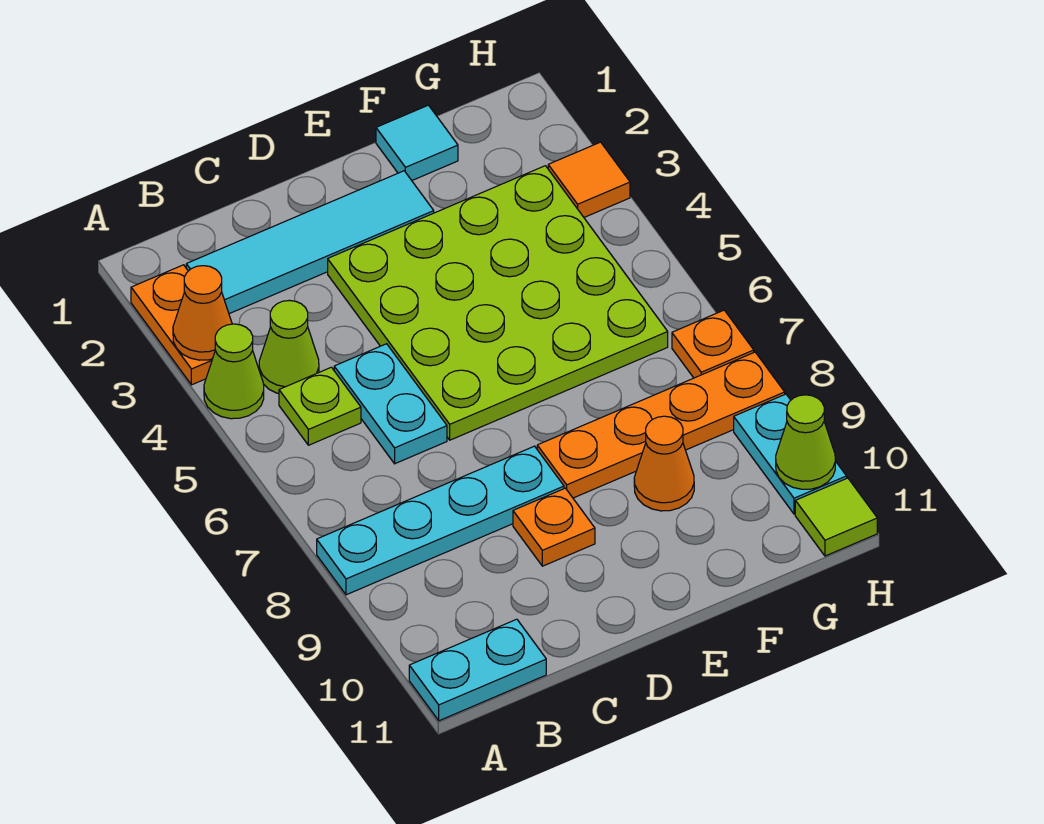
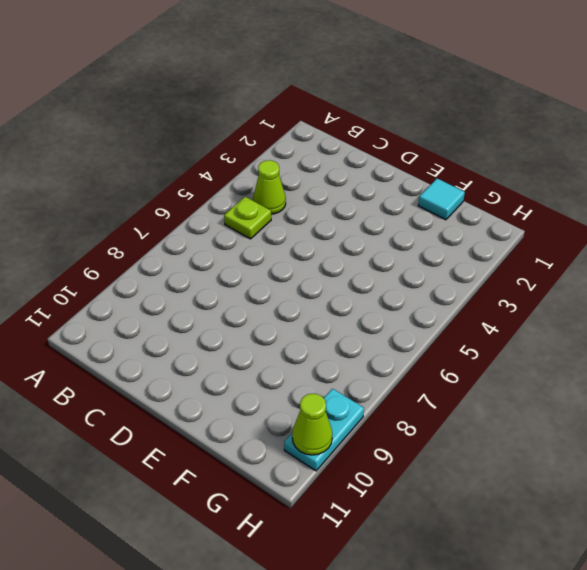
none -> orange plate A2:A3 level 1
none -> lime cone A4 level 1
none -> cyan plate A8:D8 level 1

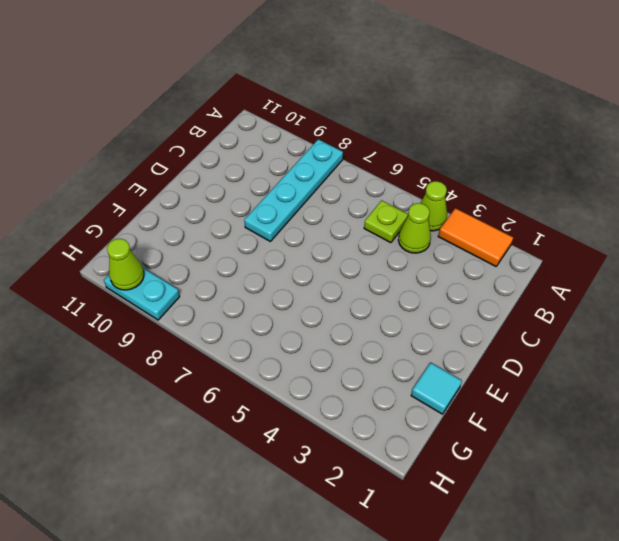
orange tile A2:A3 level 1 -> orange plate A2:A3 level 1
none -> cyan plate A11:B11 level 1
none -> cyan tile B2:E2 level 1
none -> cyan plate C5:C6 level 1

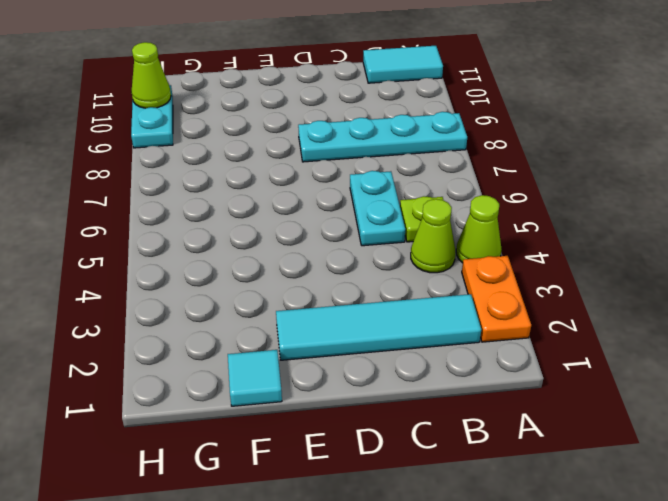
cyan tile A11:B11 level 1 -> cyan plate A11:B11 level 1
none -> lime plate D3:G6 level 1
none -> orange plate D9 level 1
none -> orange plate E8:H8 level 1

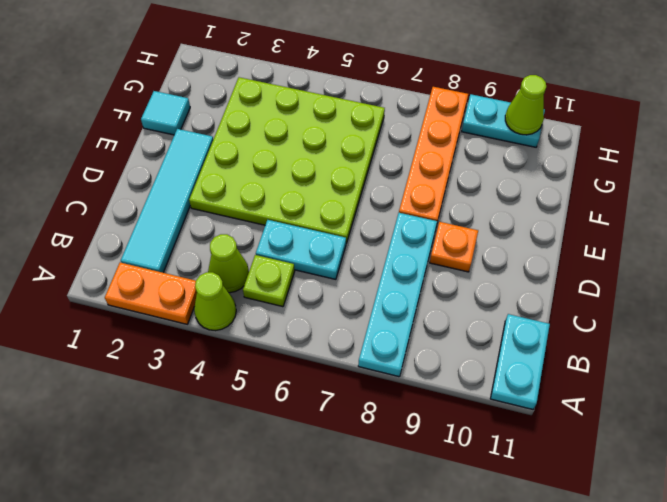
none -> orange cone F9 level 1
none -> orange tile H3 level 1
none -> orange plate H7 level 1

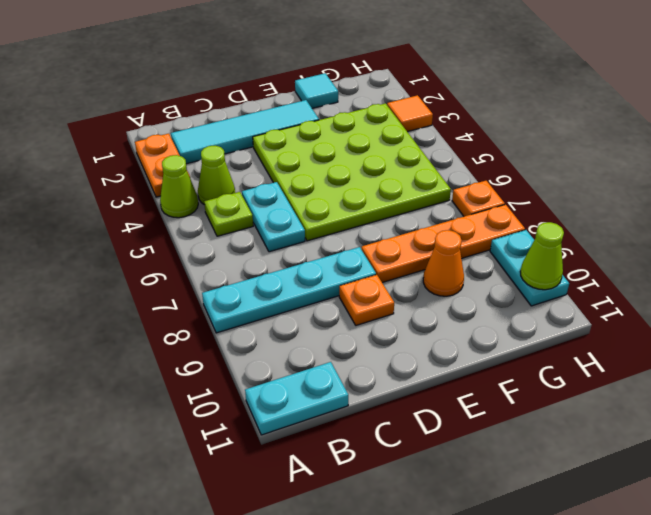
none -> lime tile H11 level 1
none -> orange cone A3 level 2

